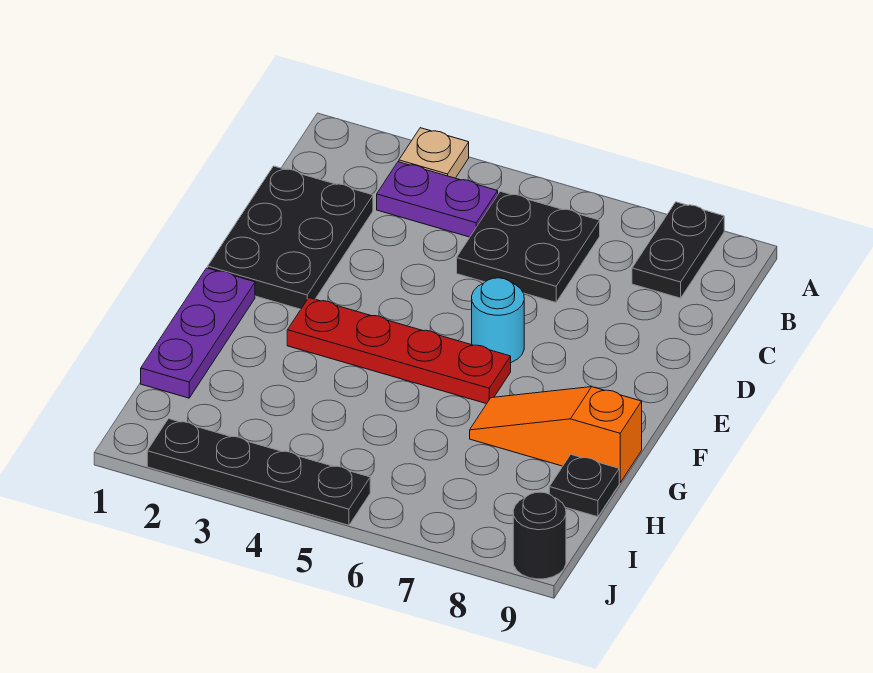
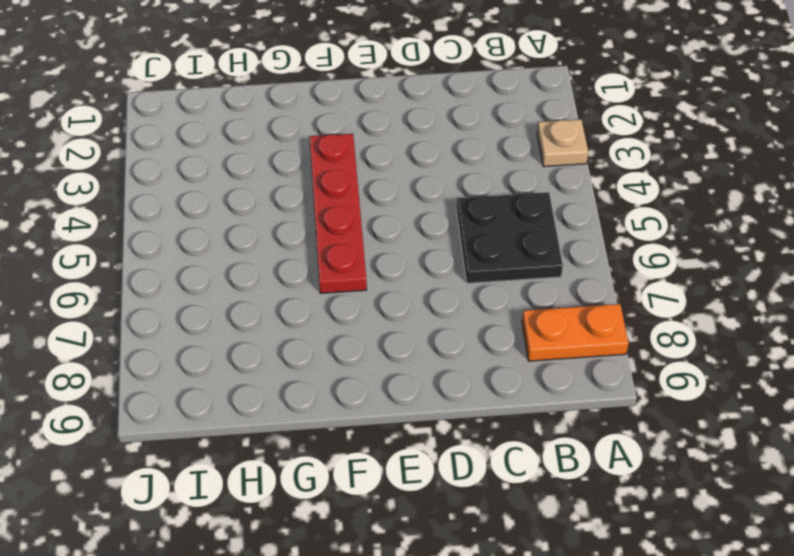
orange plate A8:B8 level 1 -> black plate A8:B8 level 1
none -> purple plate B3:B4 level 1
none -> black plate C1:E2 level 1
none -> cyan round brick E6 level 1

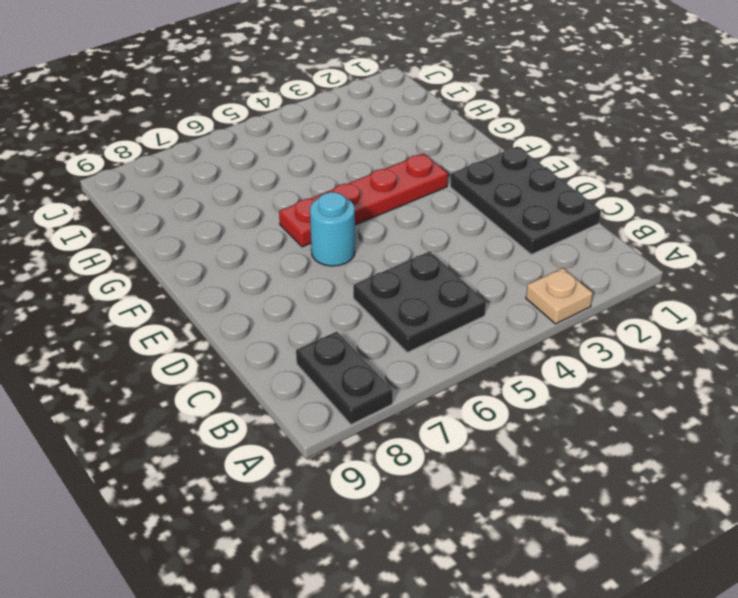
none -> purple plate B3:B4 level 1
none -> purple plate F1:H1 level 1
none -> orange slope G7:G9 level 1 top 9

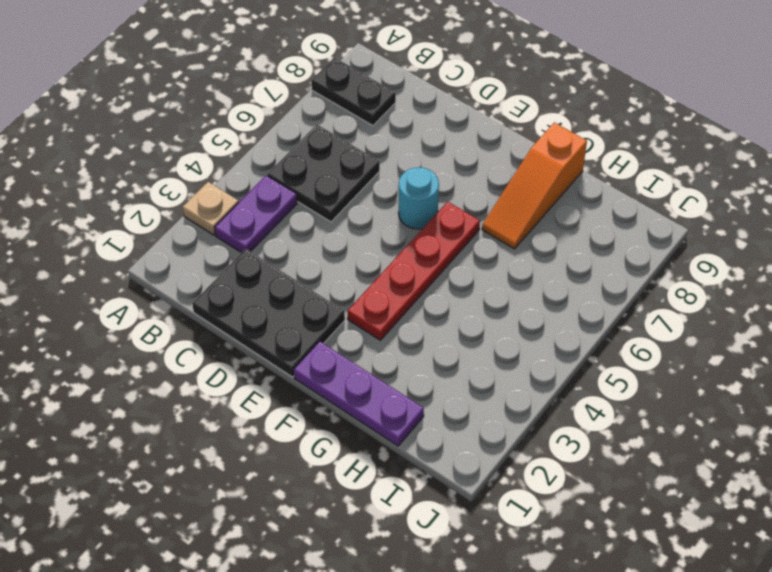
none -> black plate H9 level 1
none -> black plate J2:J5 level 1
none -> black round brick J9 level 1

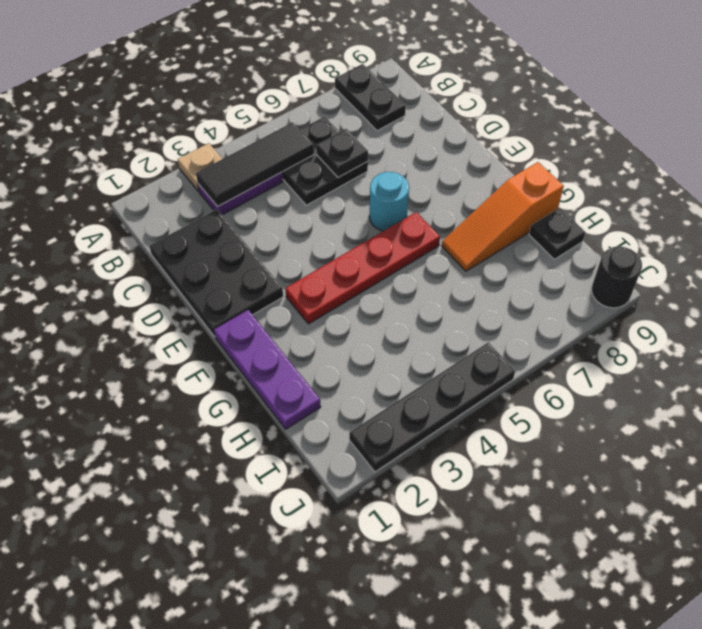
black tile B3:B5 level 2 -> none
black plate C6 level 2 -> none

